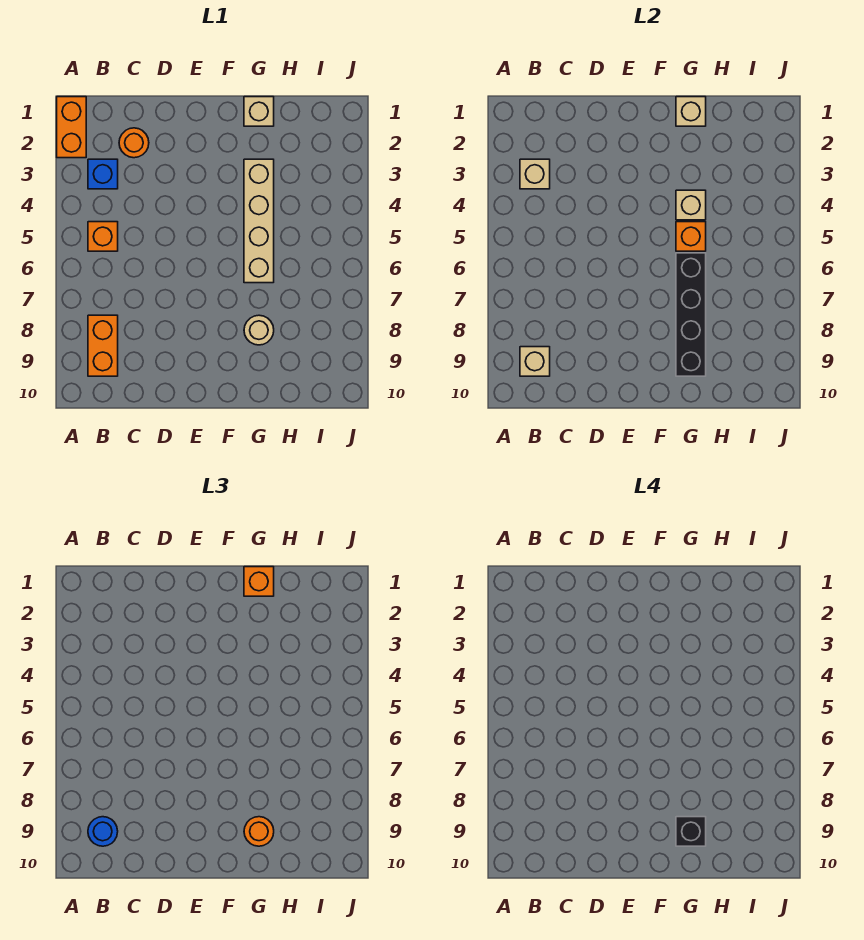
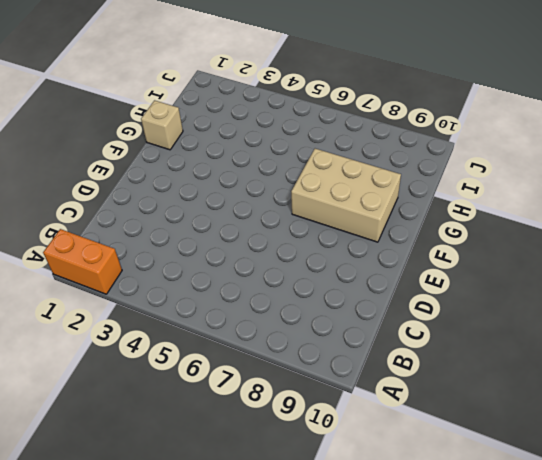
tan brick F7:G9 level 1 -> tan round brick G8 level 1
none -> blue brick B3 level 1
none -> orange brick B5 level 1
none -> orange brick B8:B9 level 1

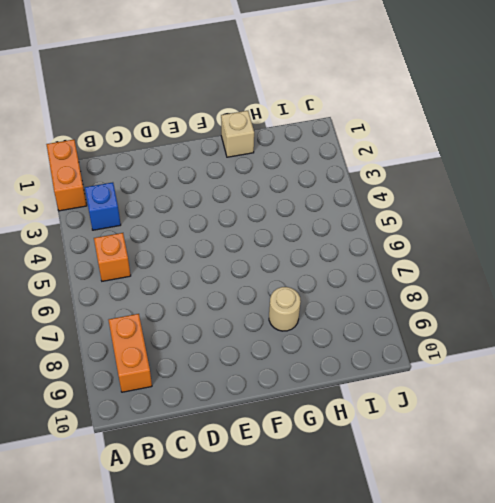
none -> orange round brick C2 level 1
none -> tan brick G3:G6 level 1
none -> tan brick B3 level 2

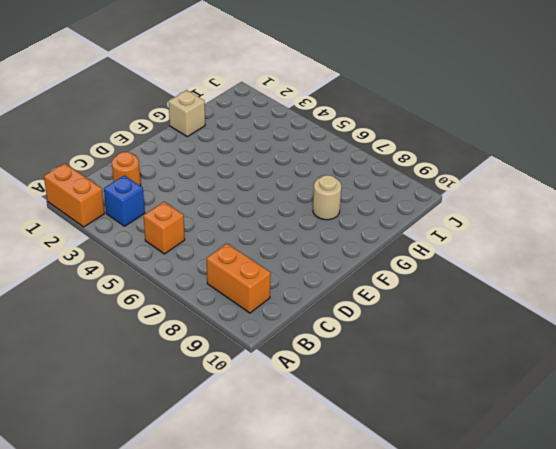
none -> tan brick G3:G6 level 1
none -> tan brick B3 level 2
none -> tan brick B9 level 2

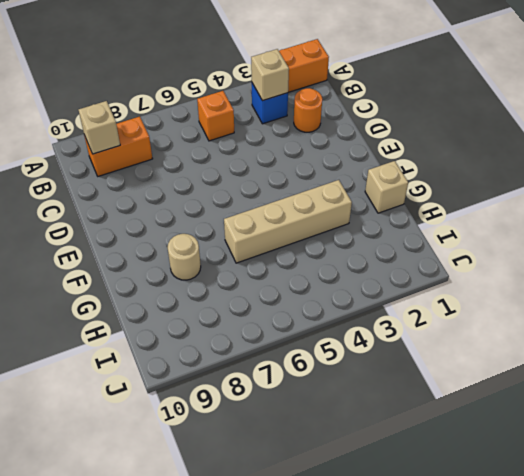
none -> tan brick G1 level 2
none -> tan brick G4 level 2
none -> orange brick G5 level 2

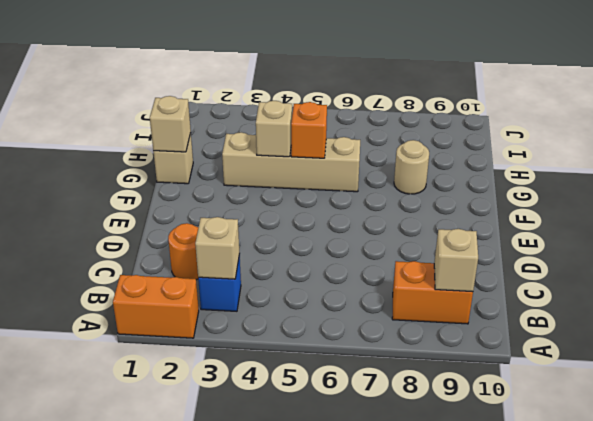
none -> orange brick B5 level 1
none -> black brick G6:G9 level 2
none -> blue round brick B9 level 3

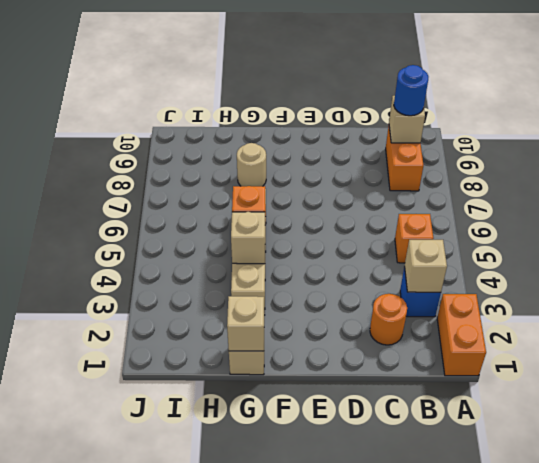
none -> black brick G6:G9 level 2
none -> orange brick G1 level 3
none -> orange round brick G9 level 3

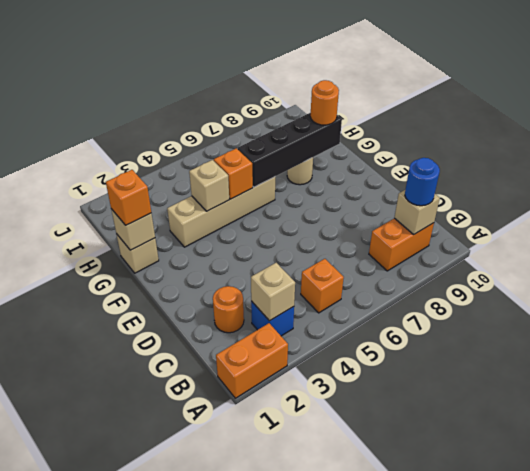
none -> black brick G9 level 4

